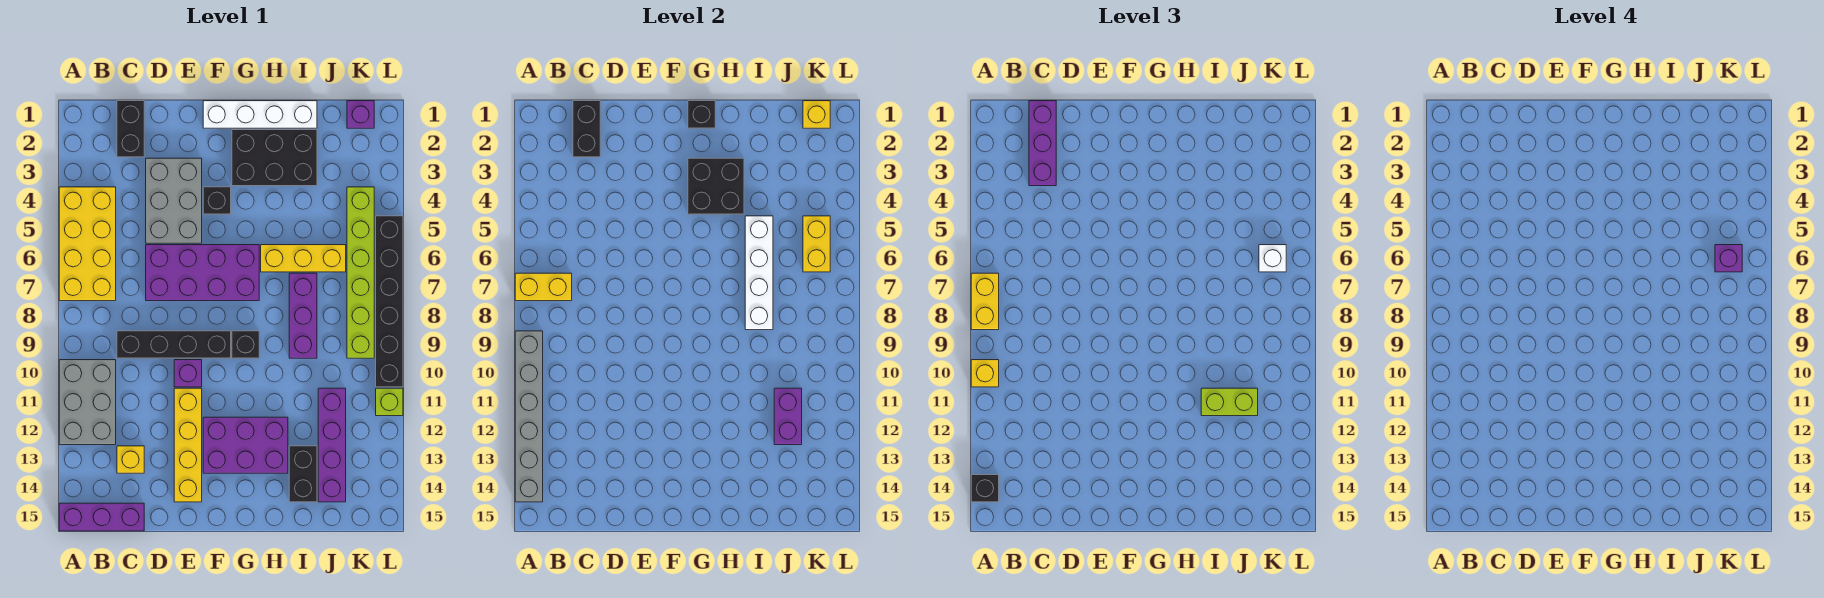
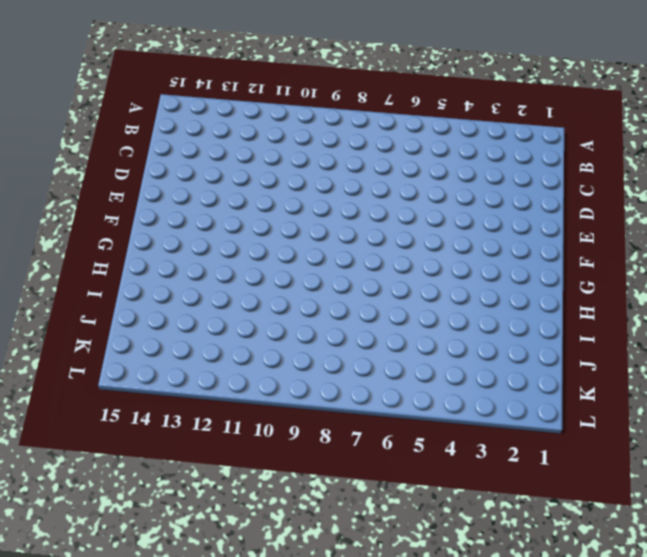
none -> yellow brick A4:B7 level 1
none -> grey brick A10:B12 level 1
none -> purple brick A15:C15 level 1
none -> black brick C1:C2 level 1

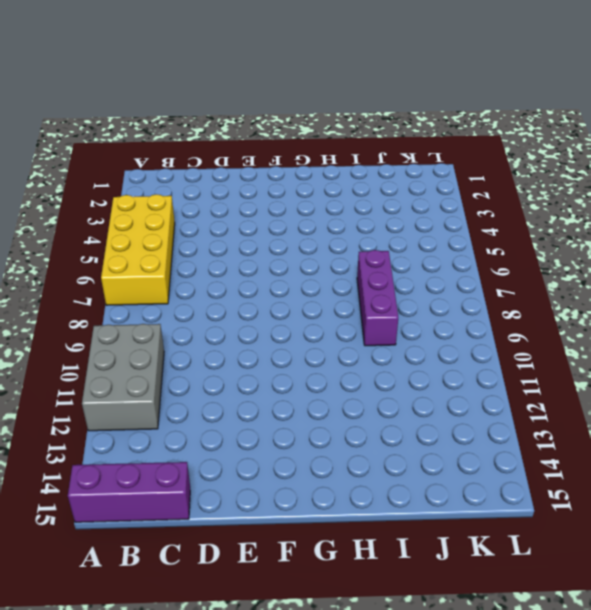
none -> black brick C1:C2 level 1
none -> black brick C9:F9 level 1
none -> yellow brick C13 level 1
none -> grey brick D3:E5 level 1

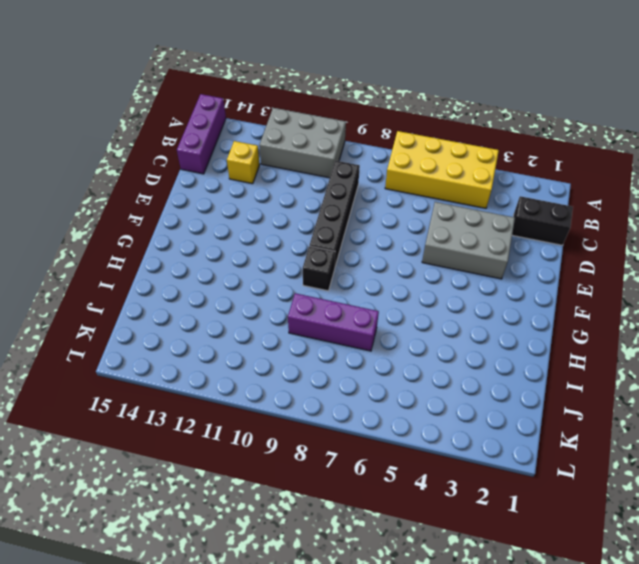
none -> purple brick D6:G7 level 1
none -> purple brick E10 level 1
none -> yellow brick E11:E14 level 1
none -> white brick F1:I1 level 1

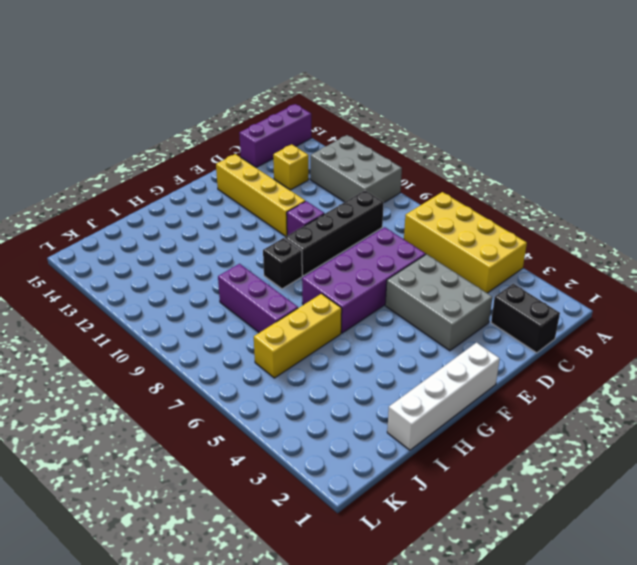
none -> black brick F4 level 1
none -> purple brick F12:H13 level 1
none -> black brick G2:I3 level 1
none -> black brick I13:I14 level 1

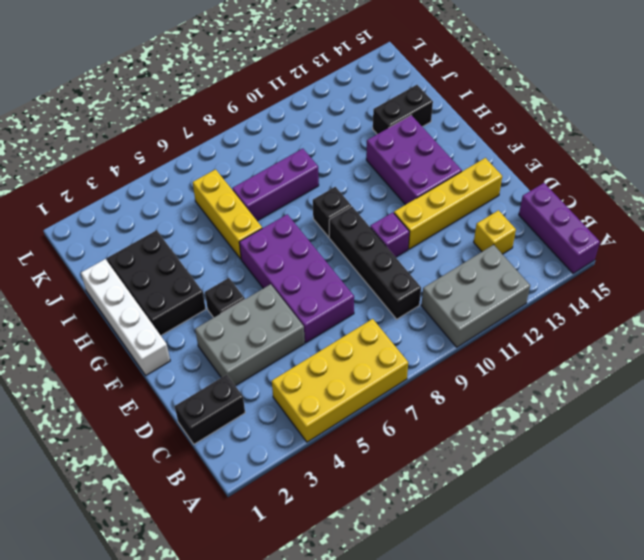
none -> purple brick J11:J14 level 1
none -> purple brick K1 level 1
none -> lime brick K4:K9 level 1
none -> black brick L5:L10 level 1

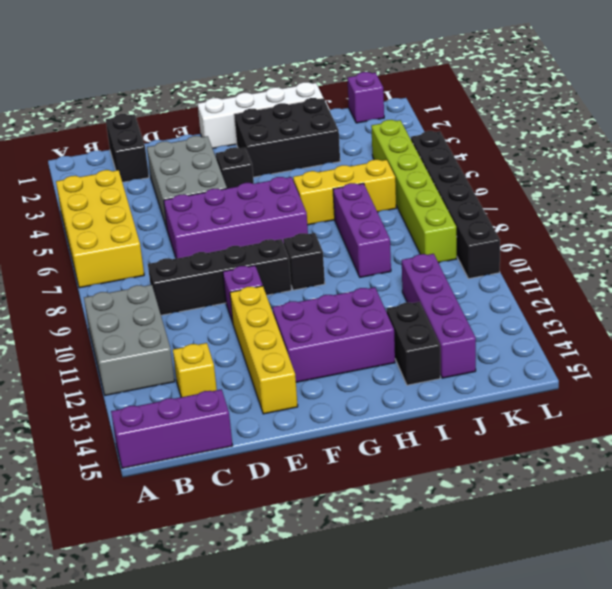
none -> lime brick L11 level 1
none -> yellow brick A7:B7 level 2
none -> grey brick A9:A14 level 2
none -> black brick C1:C2 level 2

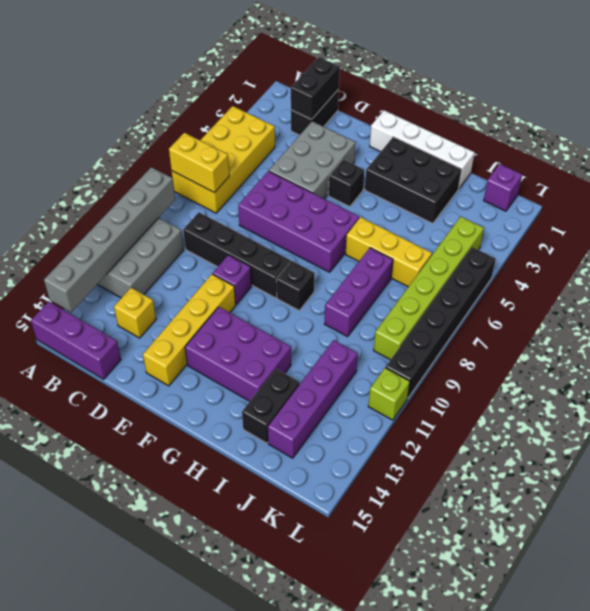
none -> black brick G1 level 2
none -> black brick G3:H4 level 2
none -> white brick I5:I8 level 2
none -> purple brick J11:J12 level 2

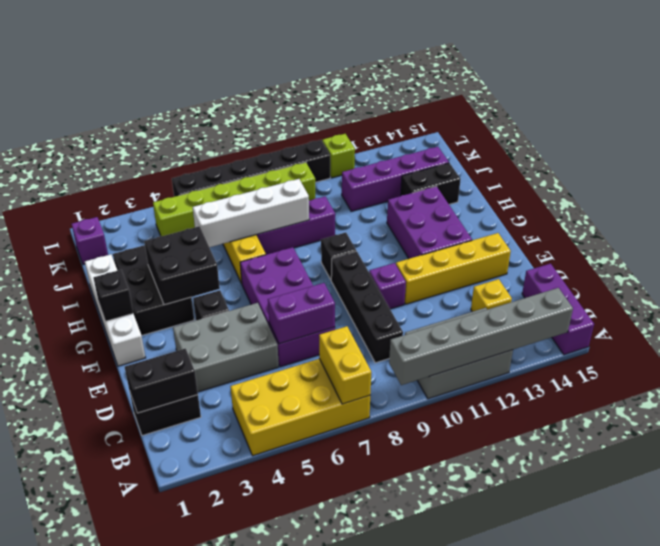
purple brick D6:D7 level 2 -> purple brick J11:J12 level 2
none -> yellow brick K1 level 2
none -> yellow brick K5:K6 level 2
none -> yellow brick A7:A8 level 3
none -> yellow brick A10 level 3

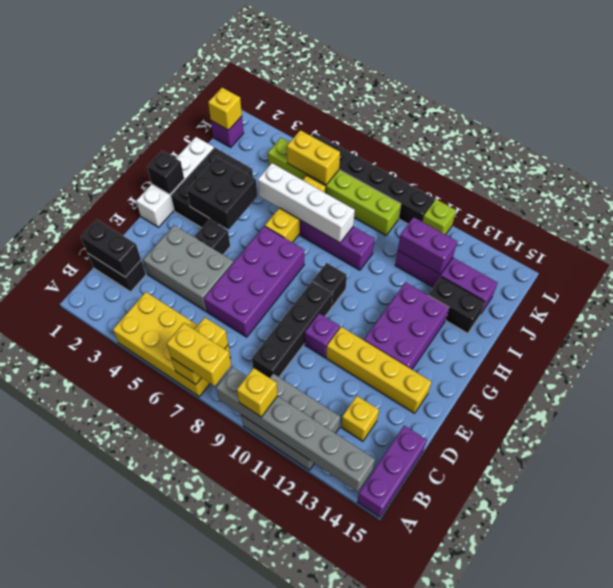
none -> black brick A14 level 3
none -> purple brick C1:C3 level 3
none -> lime brick I11:J11 level 3
none -> white brick K6 level 3

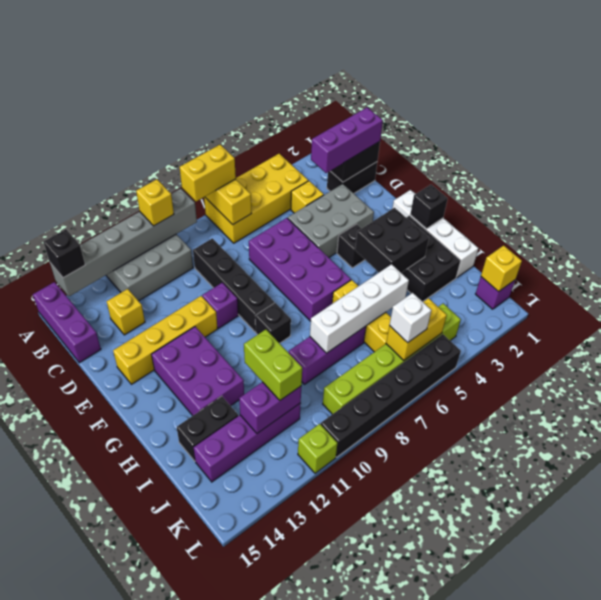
yellow brick C4 level 1 -> none
none -> purple brick K6 level 4

